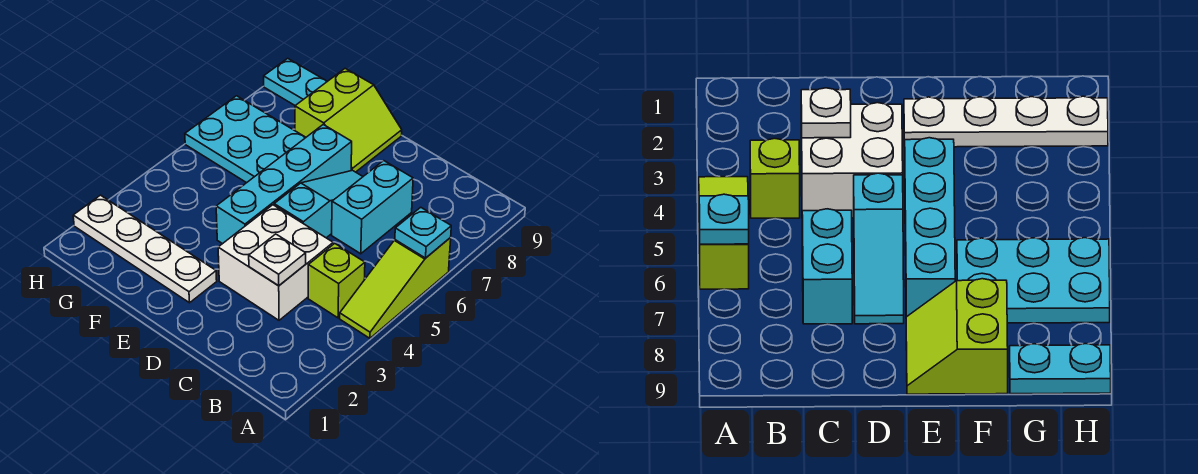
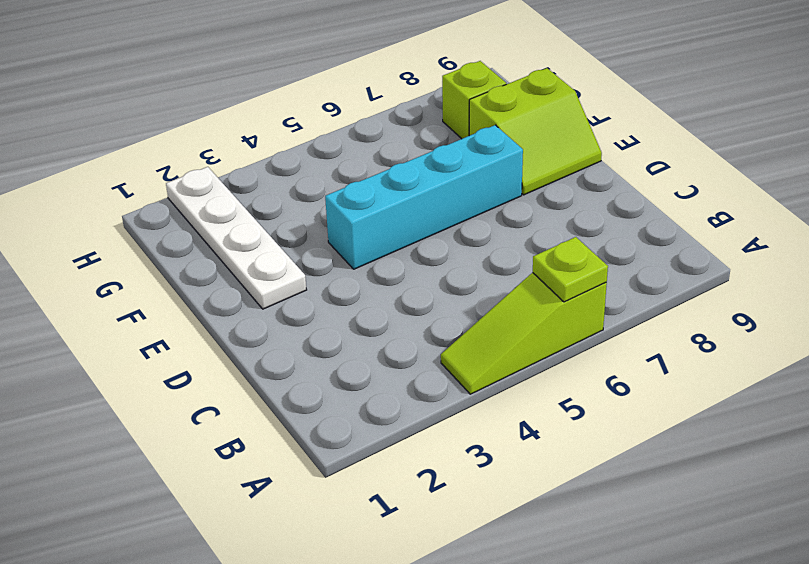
lime plate A6 level 2 -> cyan plate A6 level 2
lime brick G8 level 1 -> lime brick B4 level 1
none -> white brick C3:D4 level 1
none -> cyan brick C6:C7 level 1
none -> cyan slope D5:D7 level 1 top 5

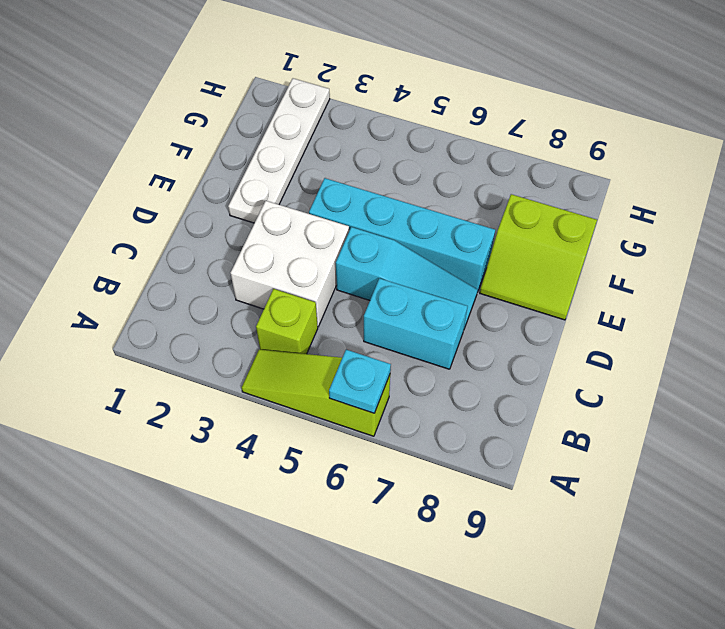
none -> cyan plate F6:H7 level 1
none -> cyan plate G9:H9 level 1
none -> white plate C3 level 2

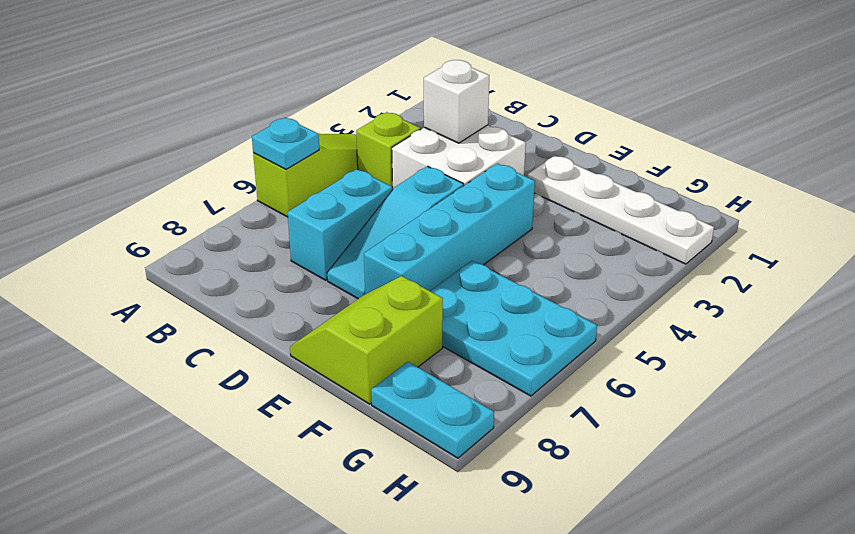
white brick C3 level 2 -> white plate C3 level 2

